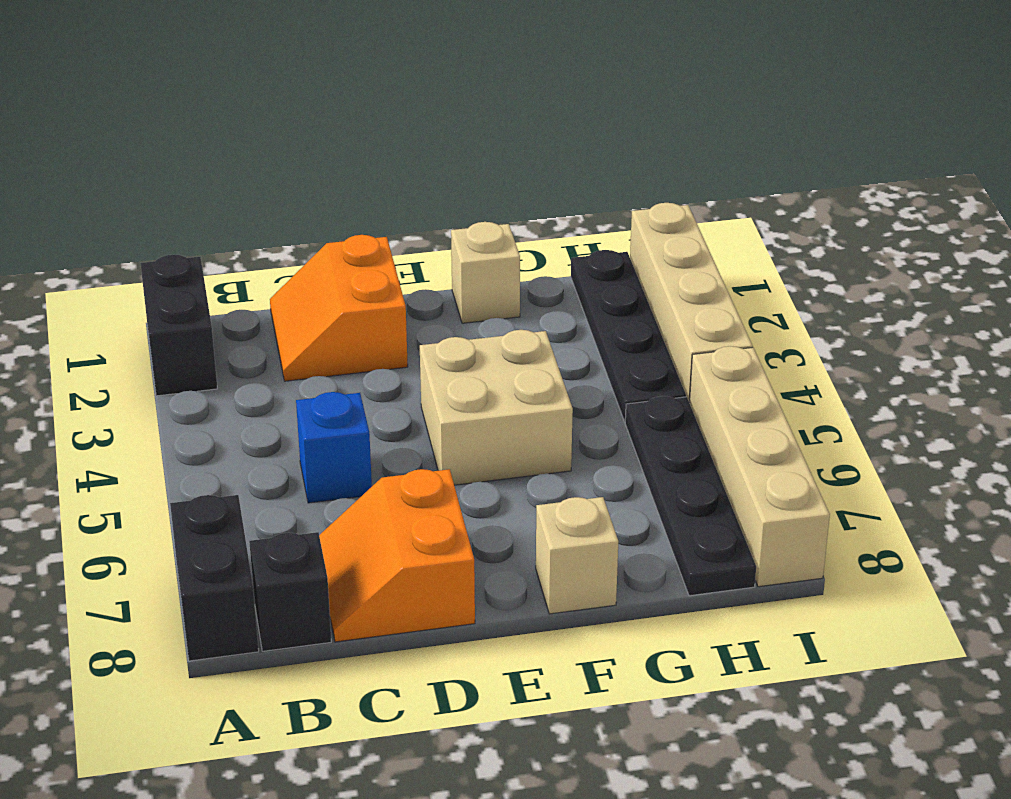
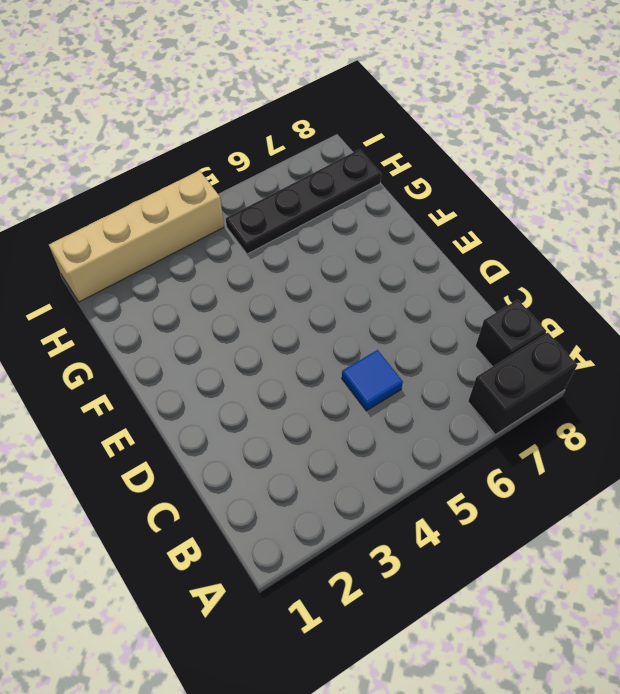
blue tile C5 level 1 -> blue brick C5 level 1
none -> black brick A1:A2 level 1
none -> orange slope C1:D2 level 1 top D
none -> orange slope C7:D8 level 1 top D

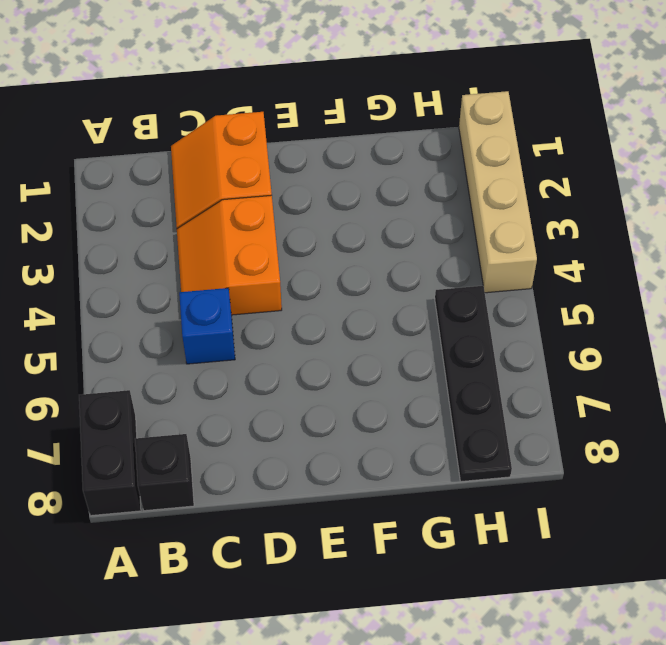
orange slope C3:D4 level 1 top D -> orange slope C7:D8 level 1 top D
none -> black brick A1:A2 level 1
none -> tan brick E4:F5 level 1
none -> tan brick F1 level 1

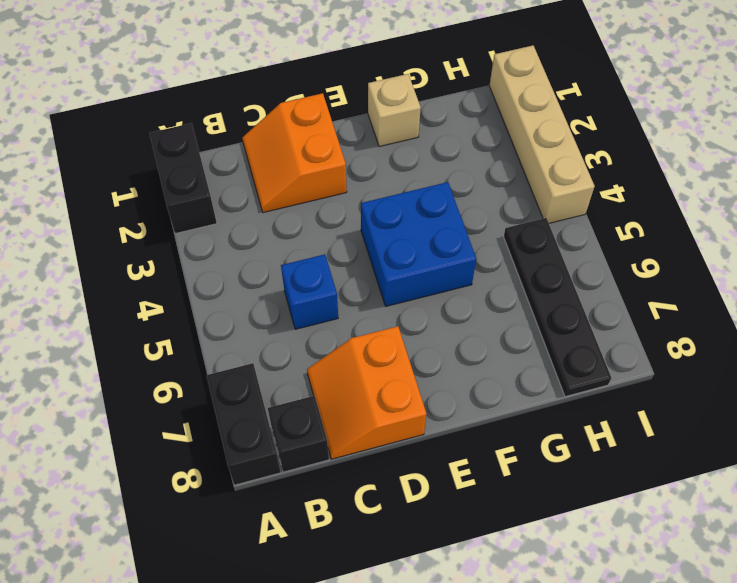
blue brick E4:F5 level 1 -> tan brick E4:F5 level 1
none -> tan brick F8 level 1
none -> black plate H1:H4 level 1
none -> tan brick I5:I8 level 1

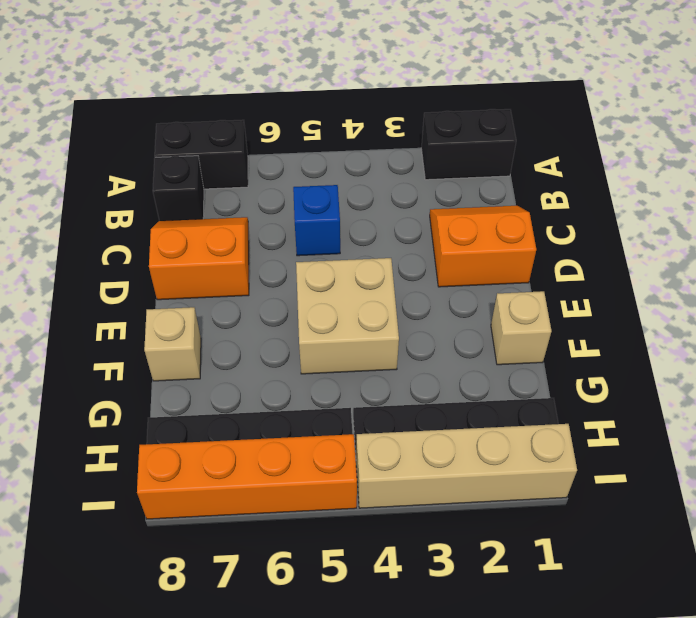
orange brick I5:I8 level 1 -> tan brick I5:I8 level 1

